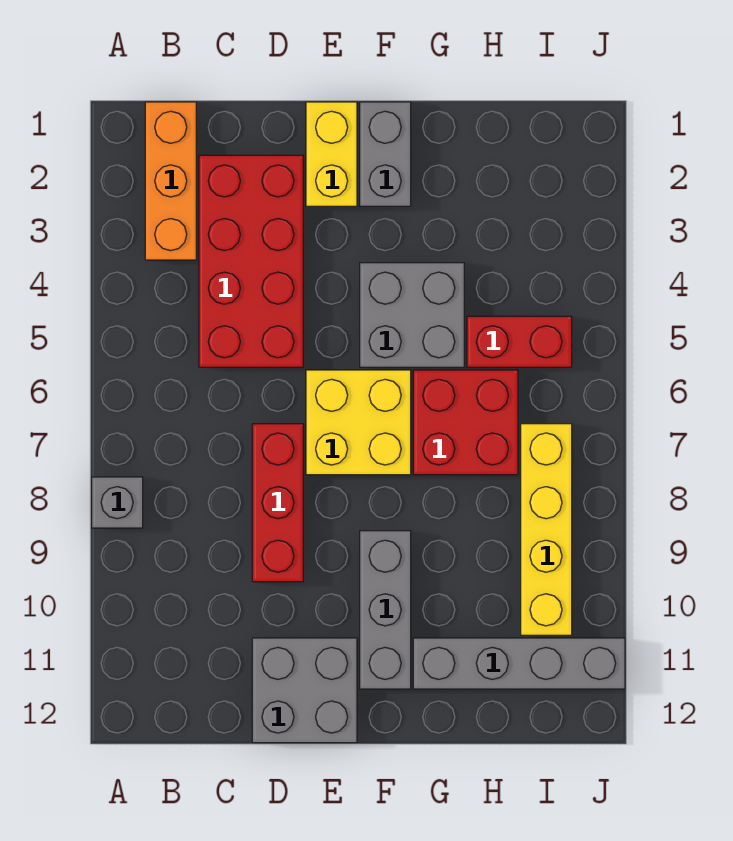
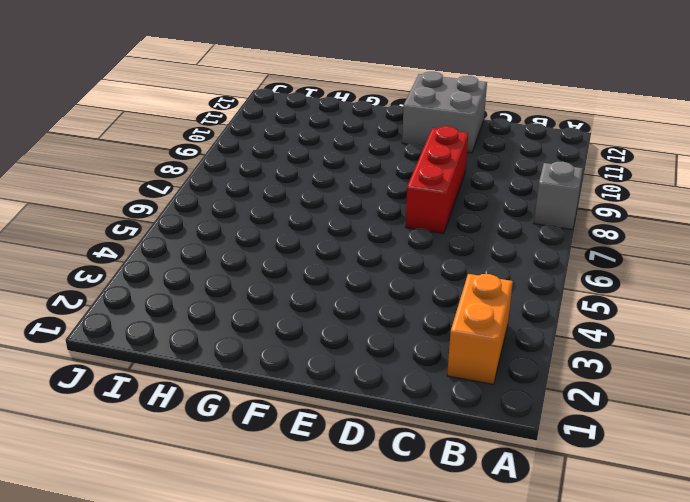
orange brick B2:B3 level 1 -> orange brick B1:B3 level 1
none -> red brick C2:D5 level 1
none -> yellow brick E1:E2 level 1
none -> yellow brick E6:F7 level 1

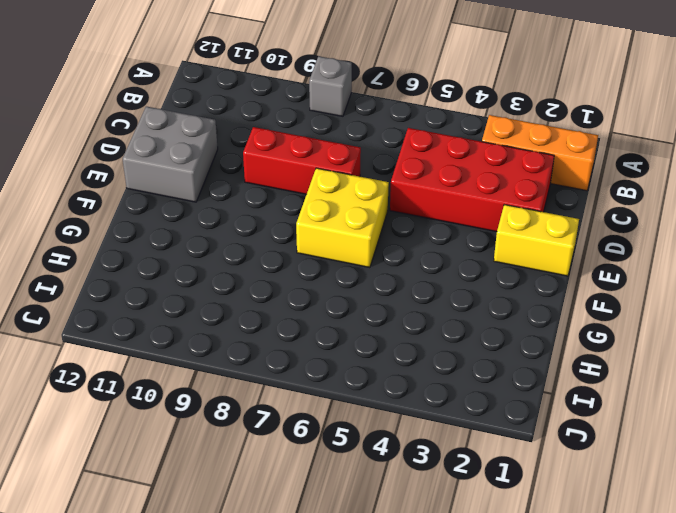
none -> grey brick F1:F2 level 1
none -> grey brick F4:G5 level 1
none -> grey brick F9:F11 level 1

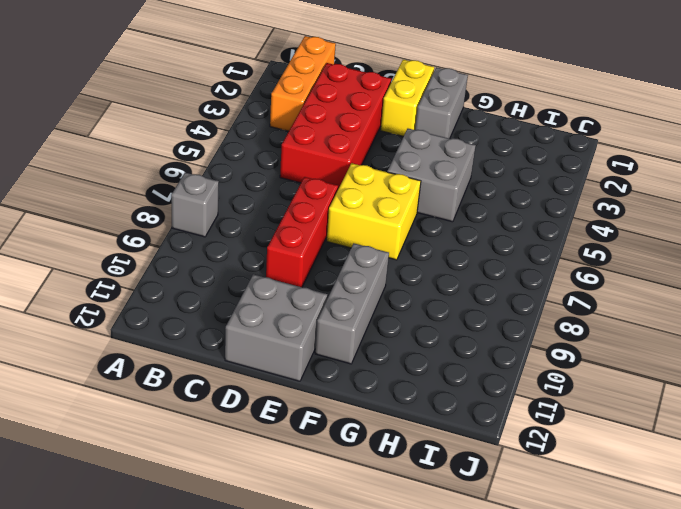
none -> red brick G6:H7 level 1
none -> grey brick G11:J11 level 1
none -> red brick H5:I5 level 1

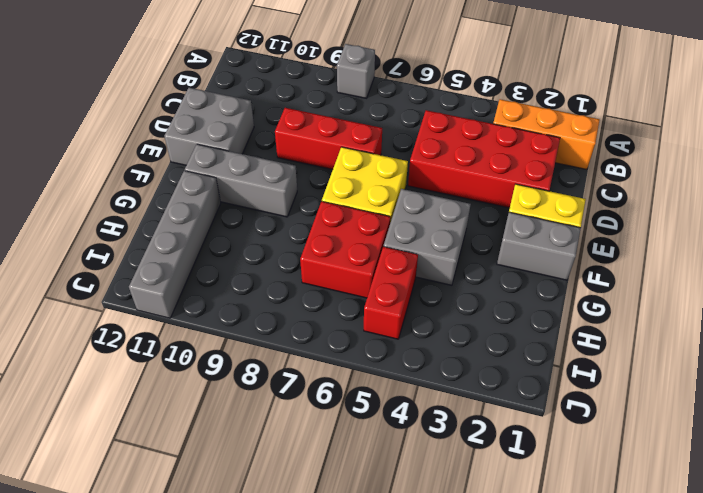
none -> yellow brick I7:I10 level 1

